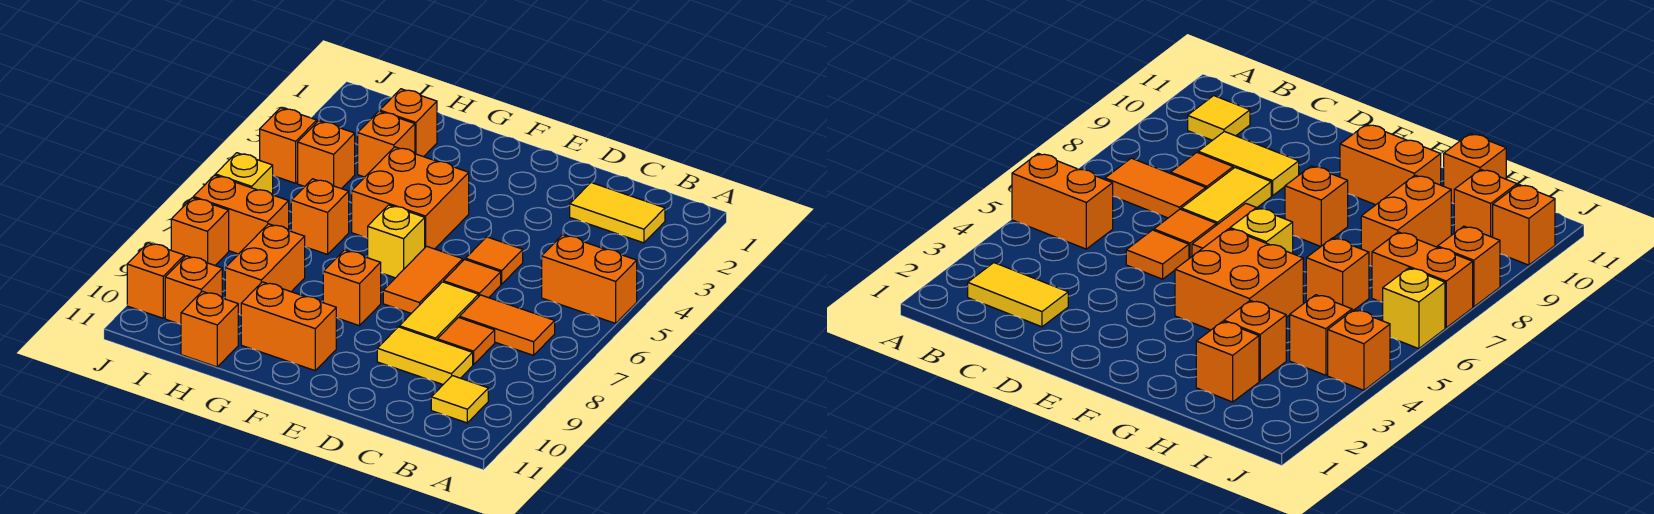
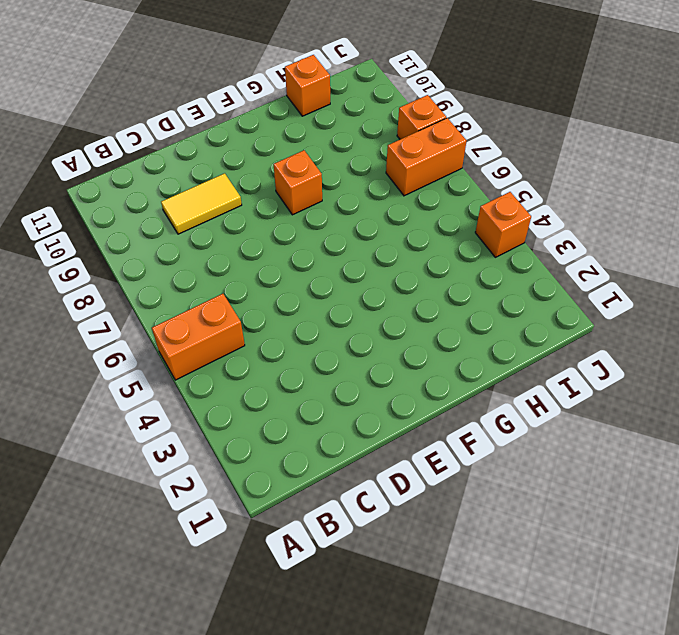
none -> yellow tile B2:C2 level 1
none -> orange tile B7:C7 level 1
none -> yellow tile B10 level 1

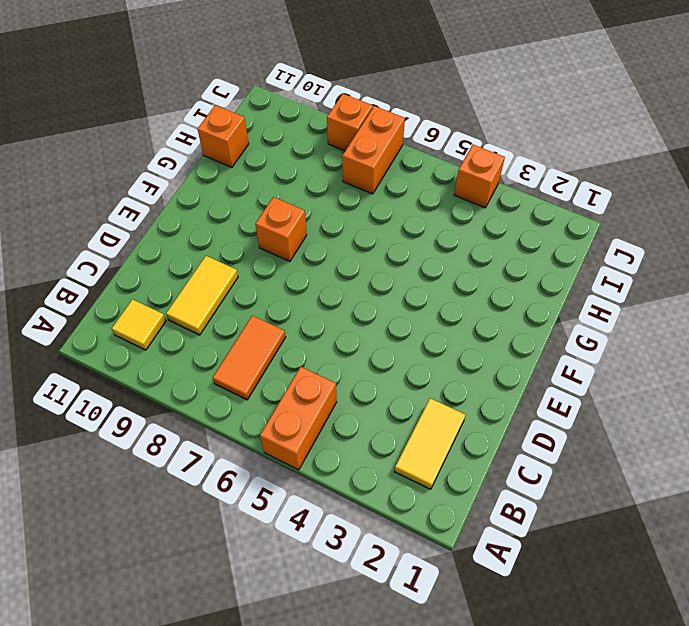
none -> orange tile C8 level 1
none -> orange tile D5 level 1
none -> orange tile D6 level 1

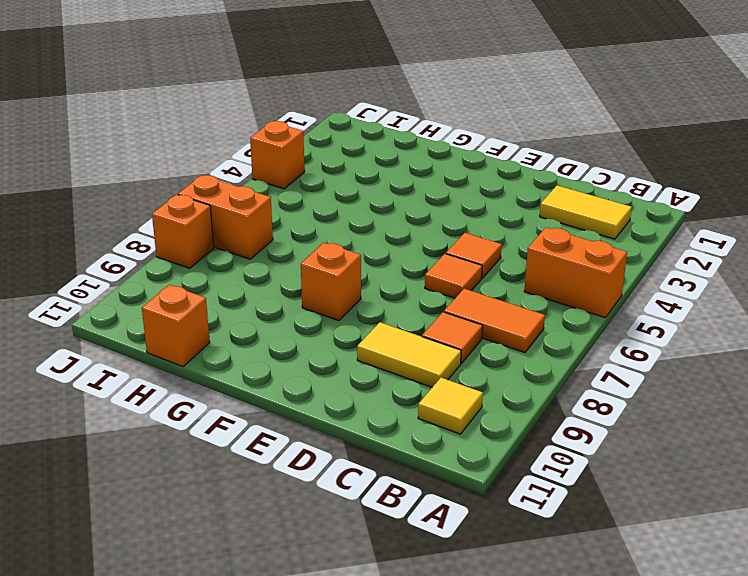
none -> yellow tile D7:D8 level 1
none -> orange tile E6:E7 level 1
none -> orange brick F4:G5 level 1

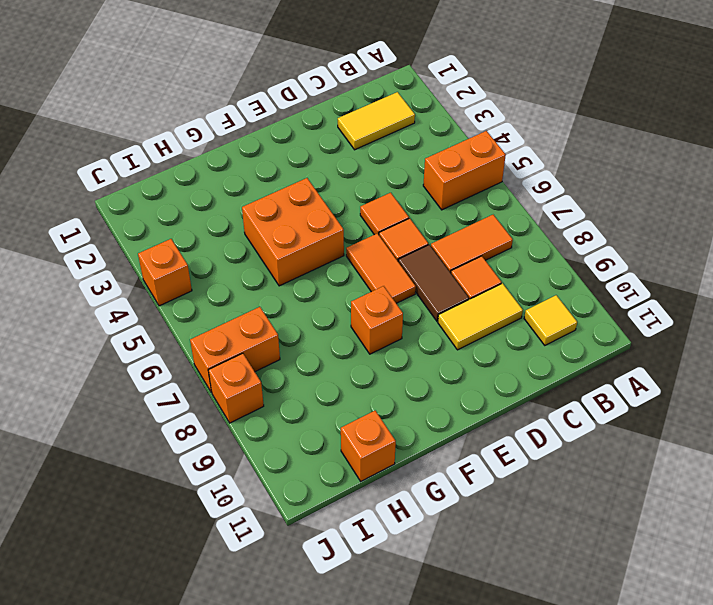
brown tile D7:D8 level 1 -> yellow tile D7:D8 level 1
none -> yellow brick F6 level 1
none -> orange brick F10:G10 level 1
none -> orange brick H2 level 1

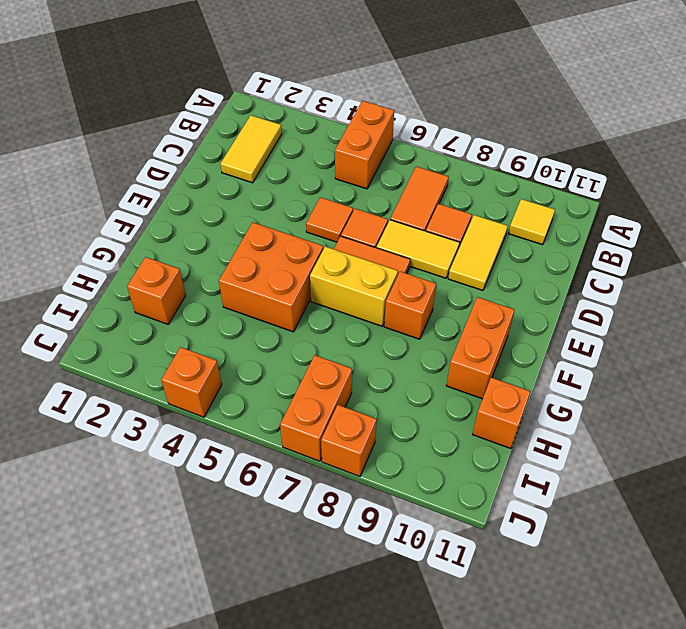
yellow brick F6:F7 level 1 -> yellow brick F6 level 1
none -> orange brick H3 level 1
none -> orange brick H6 level 1
none -> orange brick H8:H9 level 1

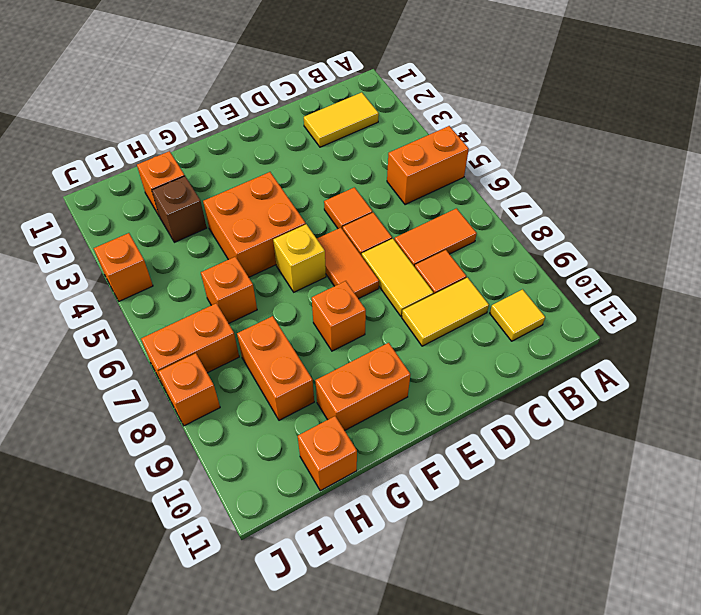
brown brick H3 level 1 -> orange brick H3 level 1
none -> orange brick I4 level 1
none -> orange brick I10 level 1
none -> yellow brick J6 level 1

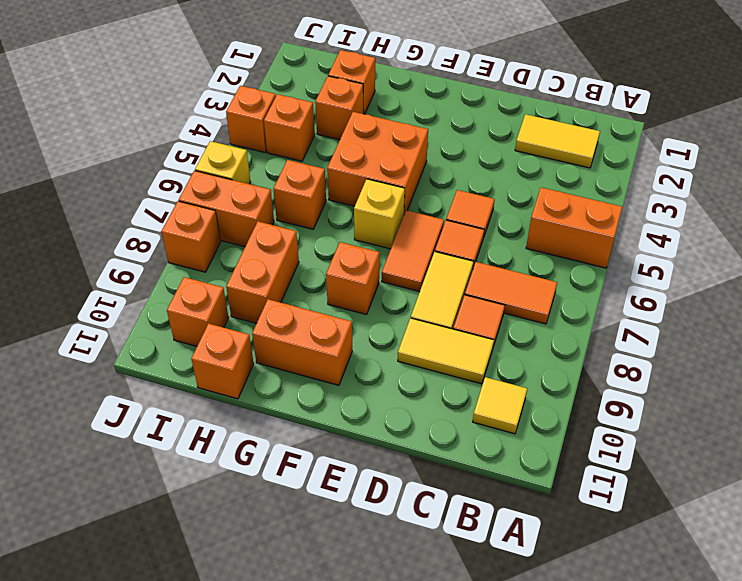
none -> orange brick J10 level 1

